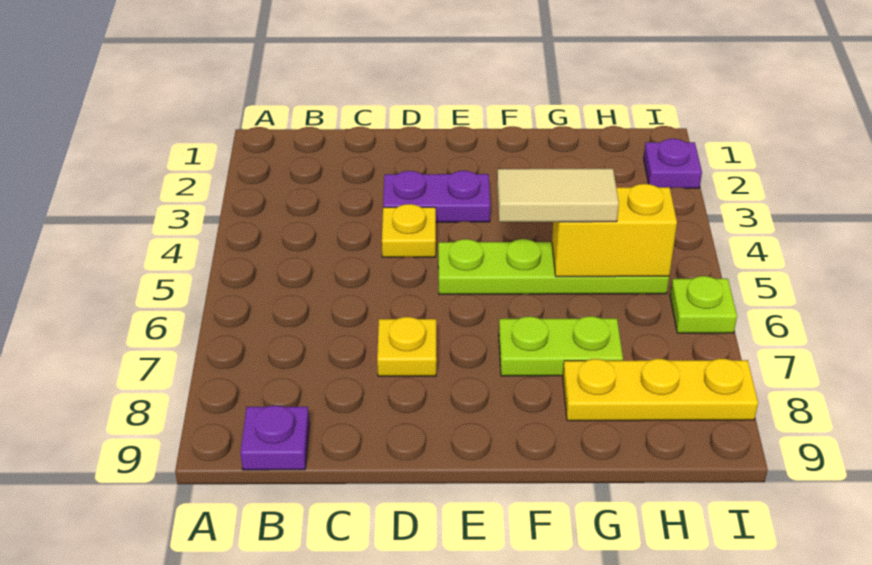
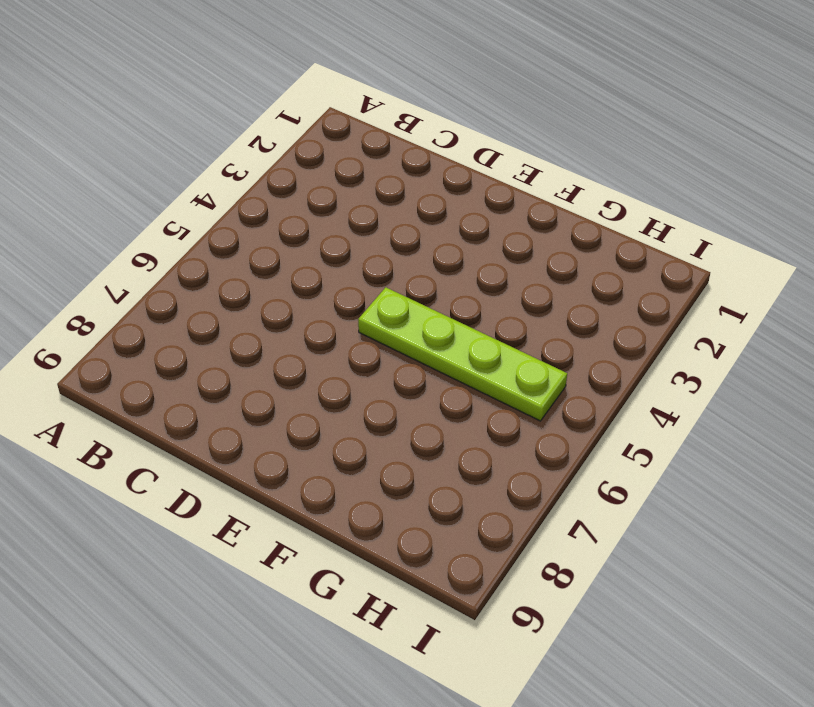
none -> purple plate B9 level 1
none -> purple plate D3:E3 level 1

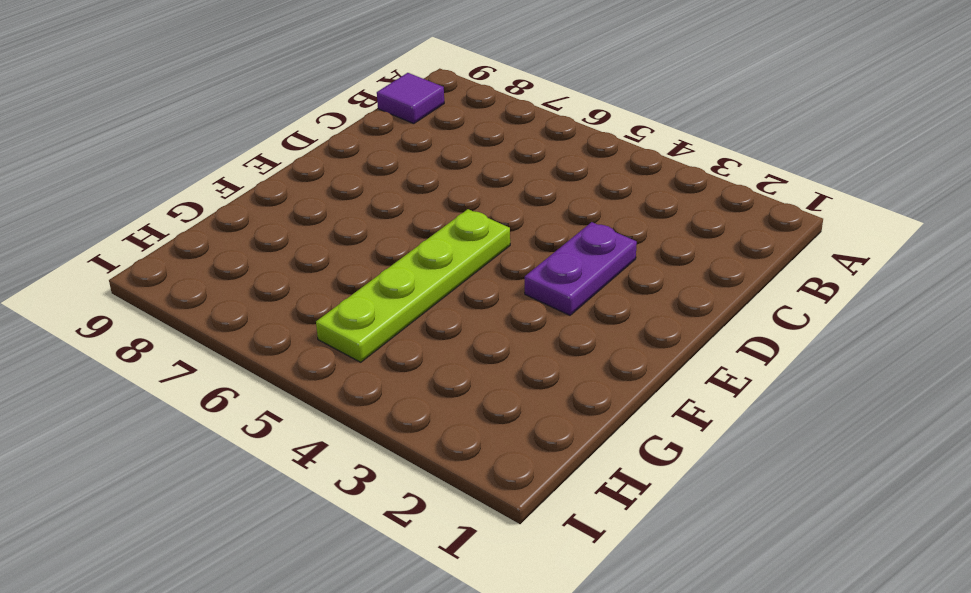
purple tile B9 level 1 -> purple plate B9 level 1
none -> yellow plate D4 level 1
none -> yellow plate D7 level 1

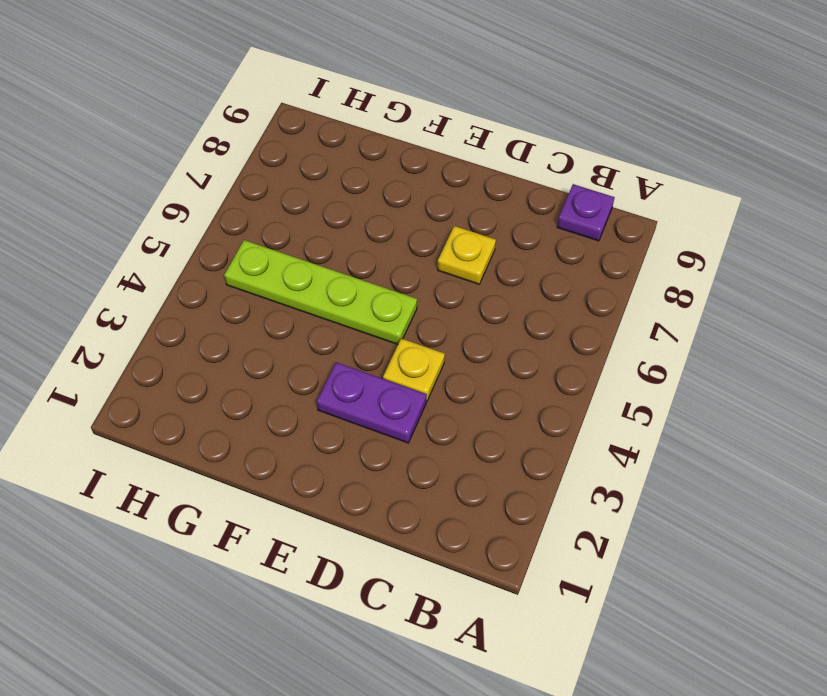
none -> lime plate F7:G7 level 1
none -> yellow plate G8:I8 level 1

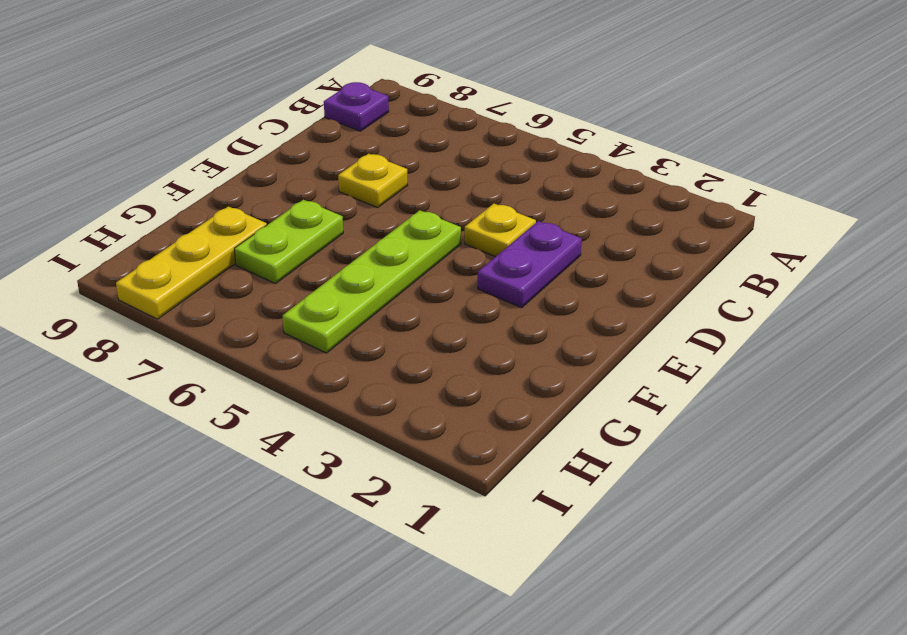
none -> purple plate I2 level 1
none -> lime plate I6 level 1

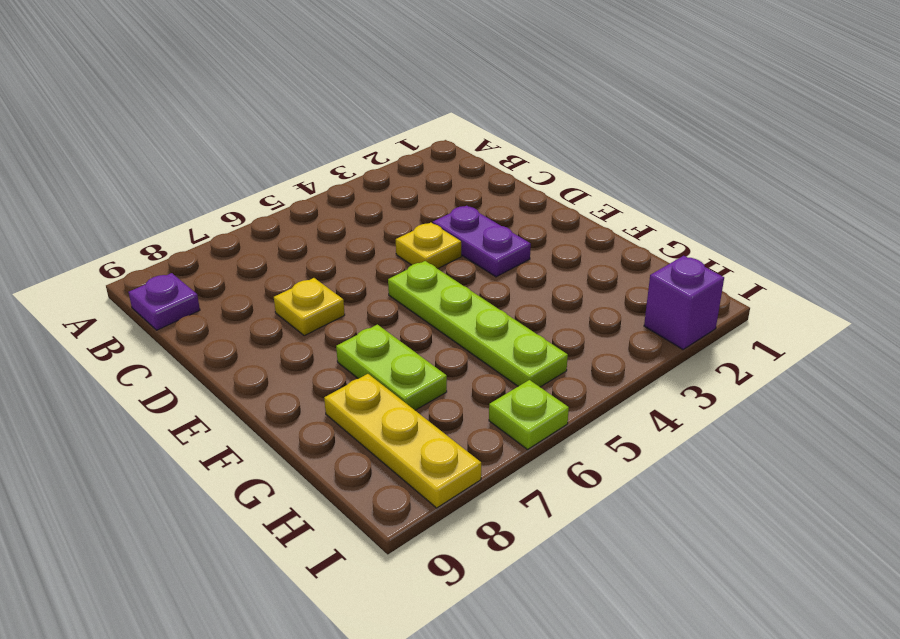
purple brick I2 level 1 -> purple plate I2 level 1
none -> yellow brick G5:H5 level 2
none -> tan tile F5:G5 level 3

